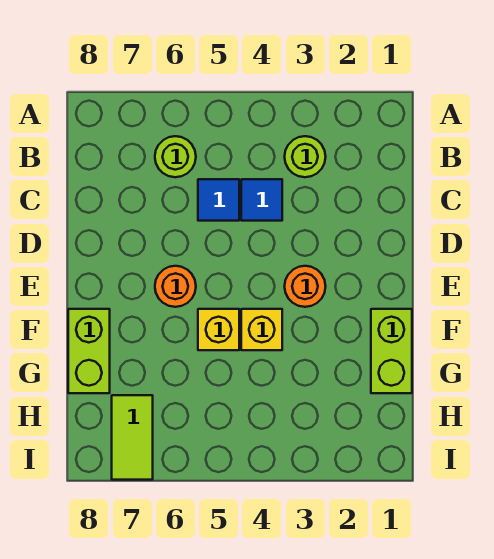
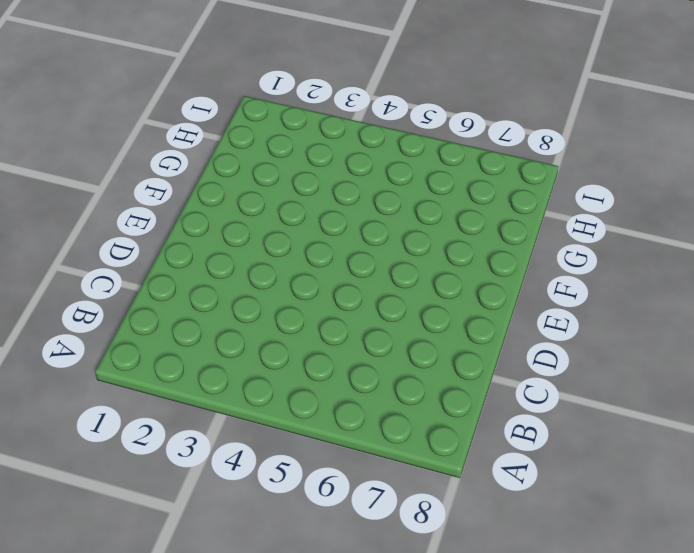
none -> lime round brick B3 level 1
none -> lime round brick B6 level 1

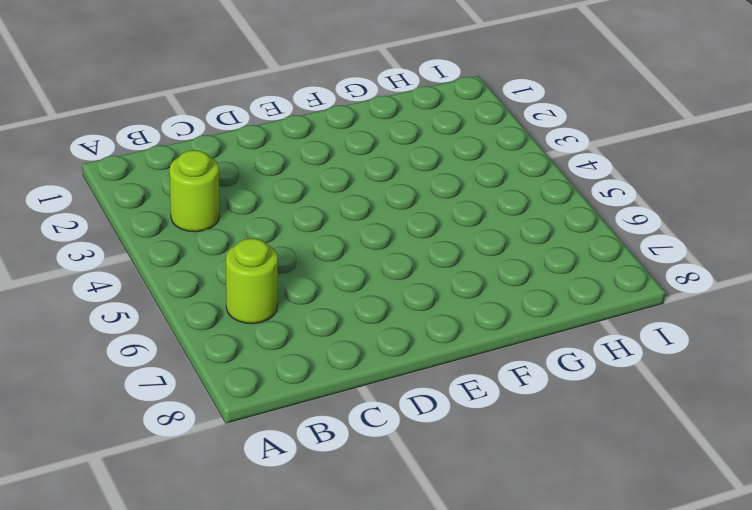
none -> blue tile C4 level 1
none -> blue tile C5 level 1

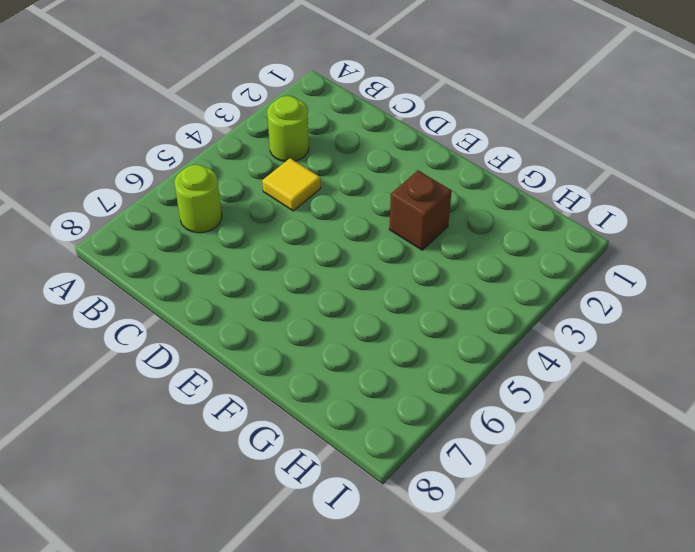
yellow tile C4 level 1 -> blue tile C4 level 1
brown brick F3 level 1 -> none
none -> blue tile C5 level 1
none -> orange round brick E3 level 1

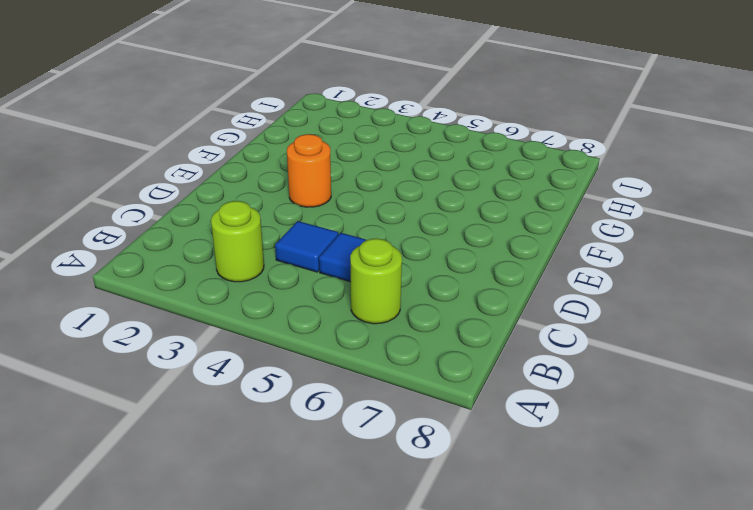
none -> orange round brick E6 level 1
none -> lime brick F1:G1 level 1

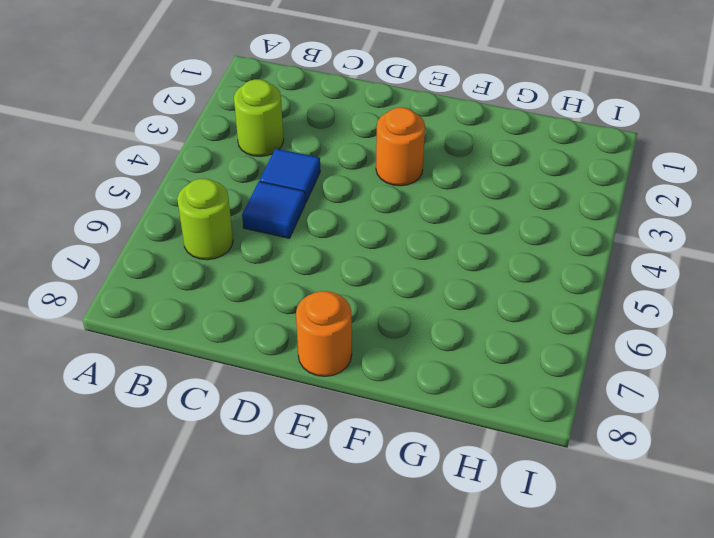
orange round brick E8 level 1 -> orange round brick E6 level 1
none -> lime brick F1:G1 level 1
none -> yellow brick F4 level 1

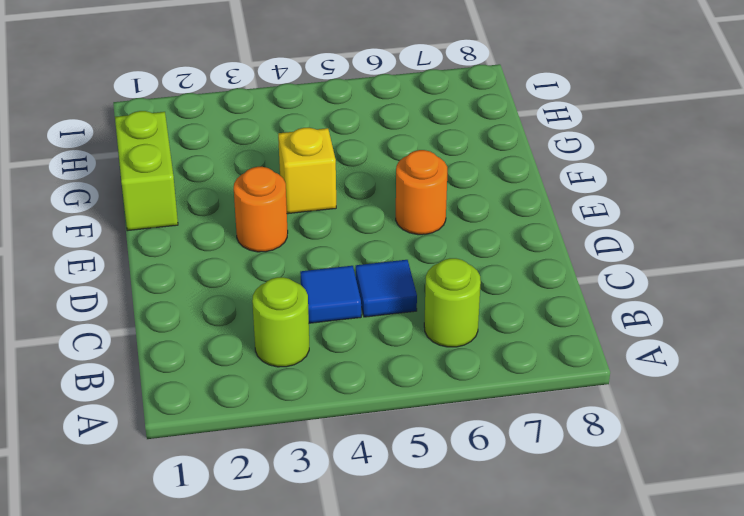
none -> yellow brick F5 level 1
none -> lime brick F8:G8 level 1

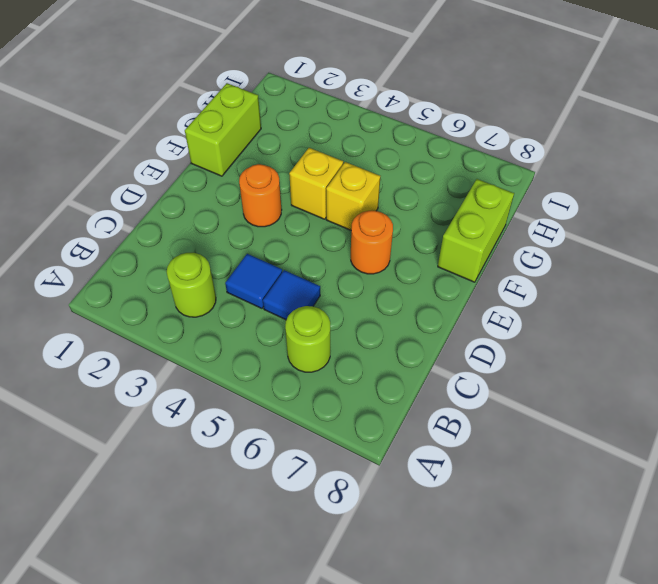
none -> lime tile H7:I7 level 1

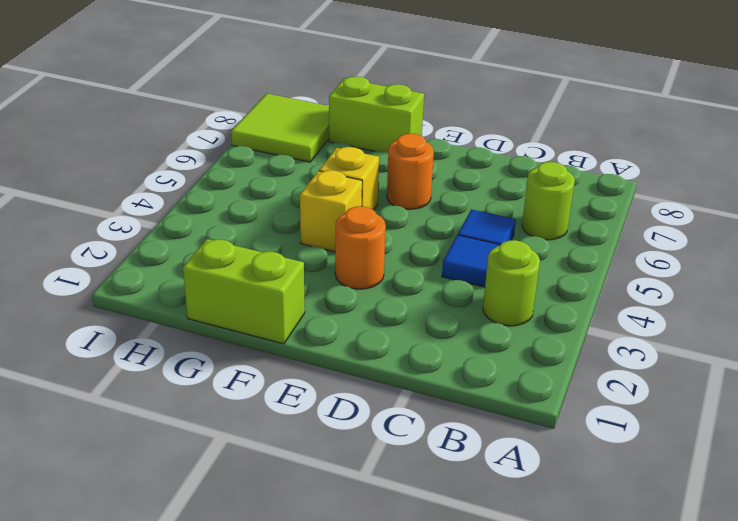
lime tile H7:I8 level 1 -> lime tile H7:I7 level 1

